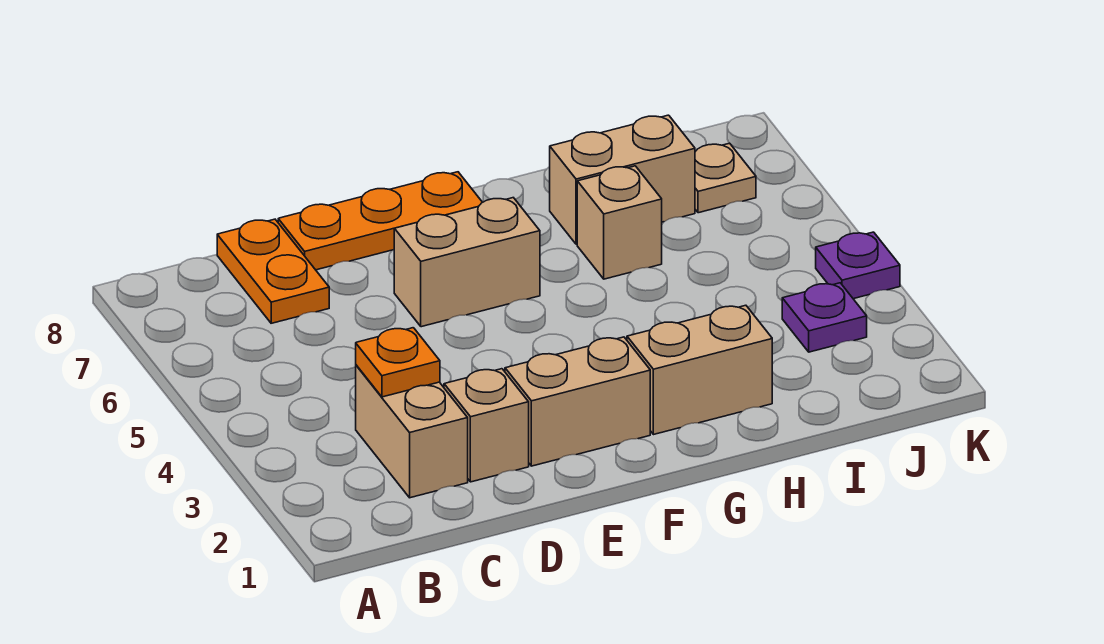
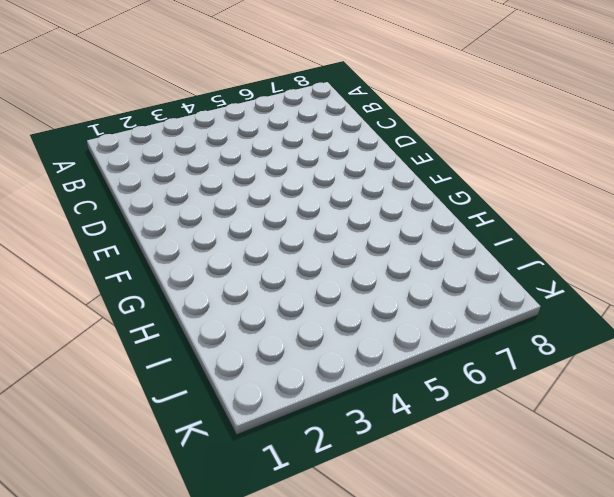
none -> tan brick C2:C3 level 1
none -> orange plate C7:C8 level 1
none -> tan brick D2 level 1

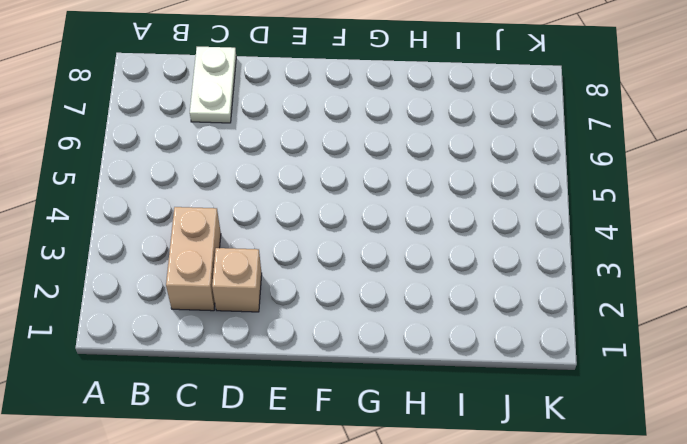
white plate C7:C8 level 1 -> orange plate C7:C8 level 1
none -> orange plate D8:F8 level 1
none -> tan brick E2:F2 level 1
none -> tan brick E6:F6 level 1

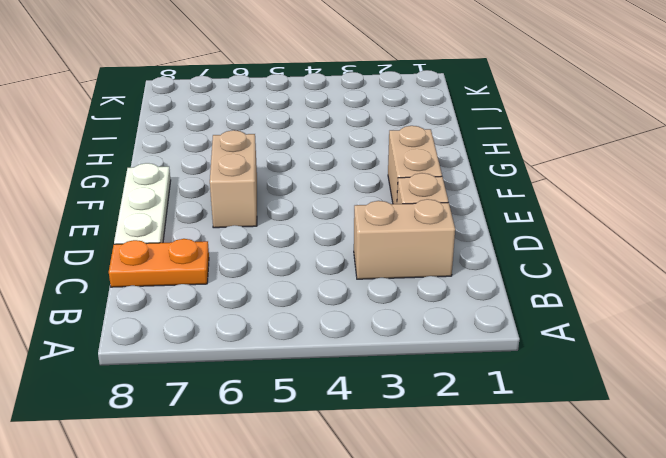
white plate D8:F8 level 1 -> orange plate D8:F8 level 1
none -> tan brick G2:H2 level 1
none -> tan brick H6 level 1
none -> tan brick H7:I7 level 1

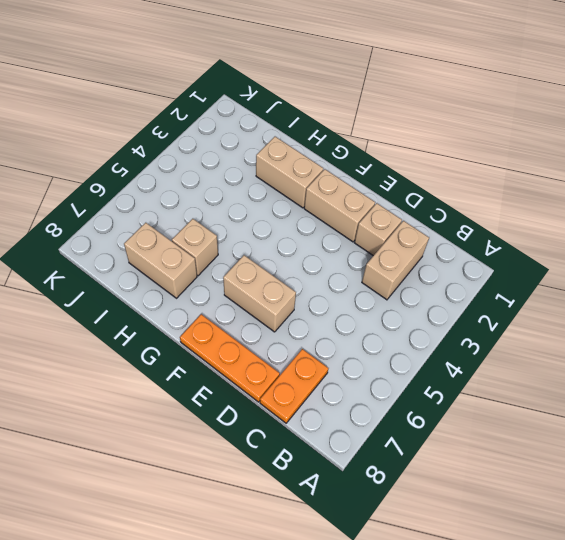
none -> purple plate J3 level 1
none -> tan plate J7 level 1
none -> purple plate K4 level 1

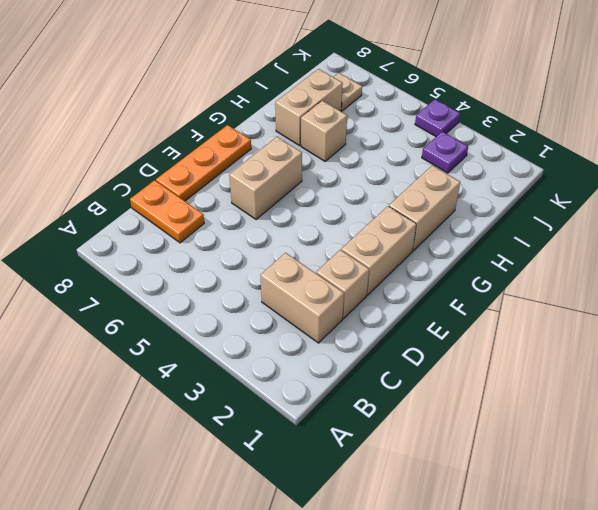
none -> orange plate C3 level 2

